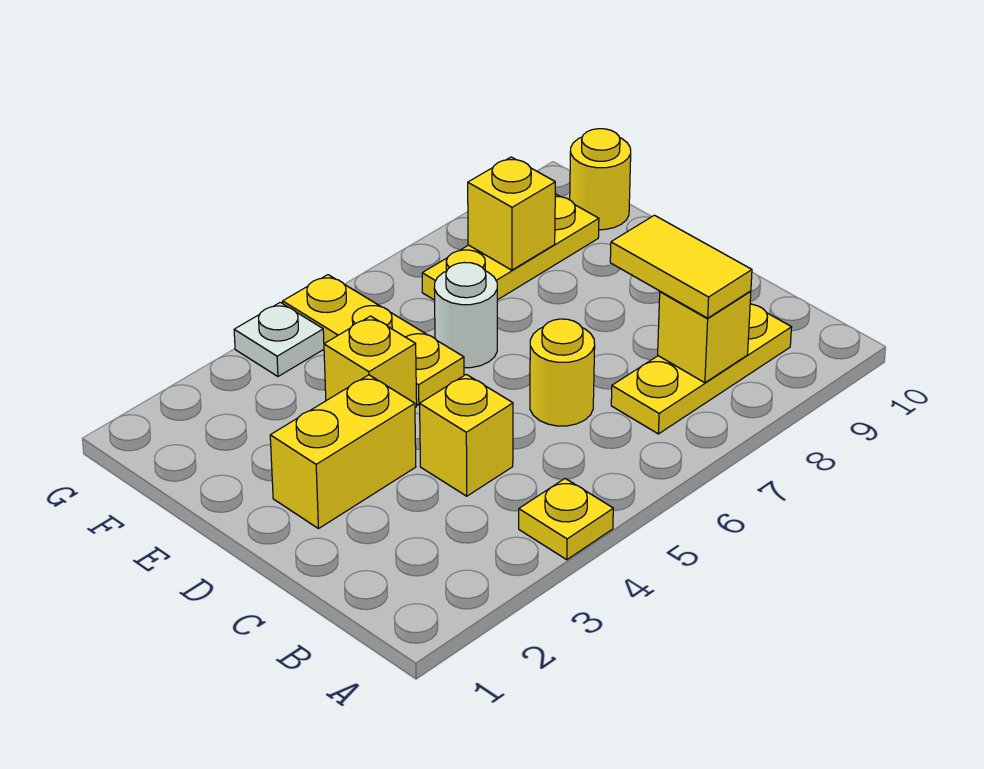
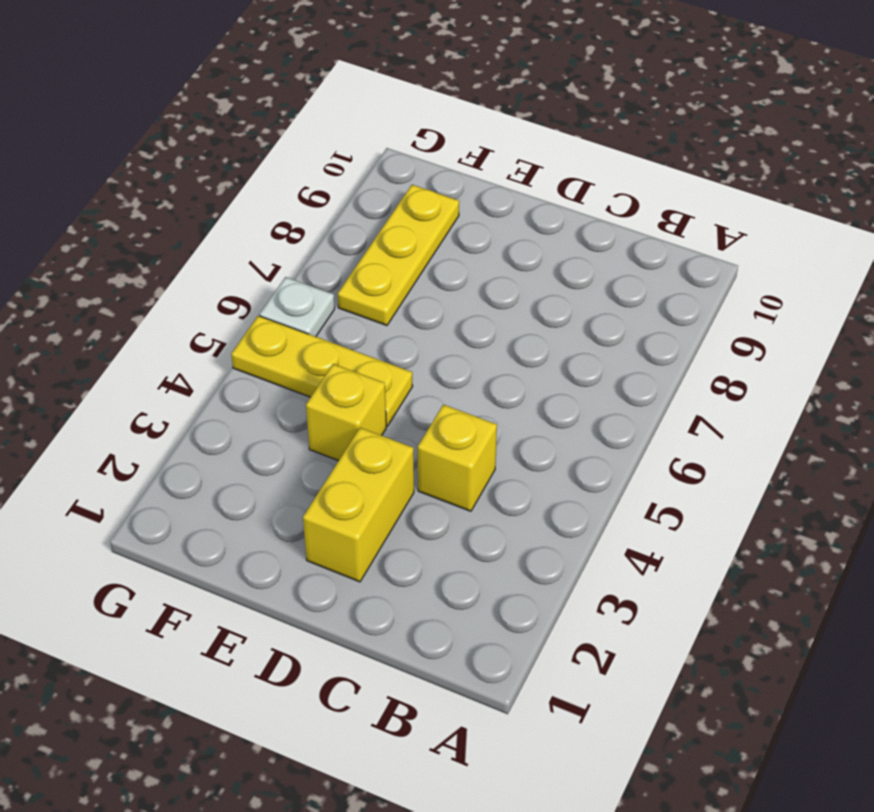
white plate G6 level 1 -> white plate G4 level 1
none -> yellow plate A4 level 1
none -> yellow plate B7:B9 level 1
none -> yellow round brick C6 level 1

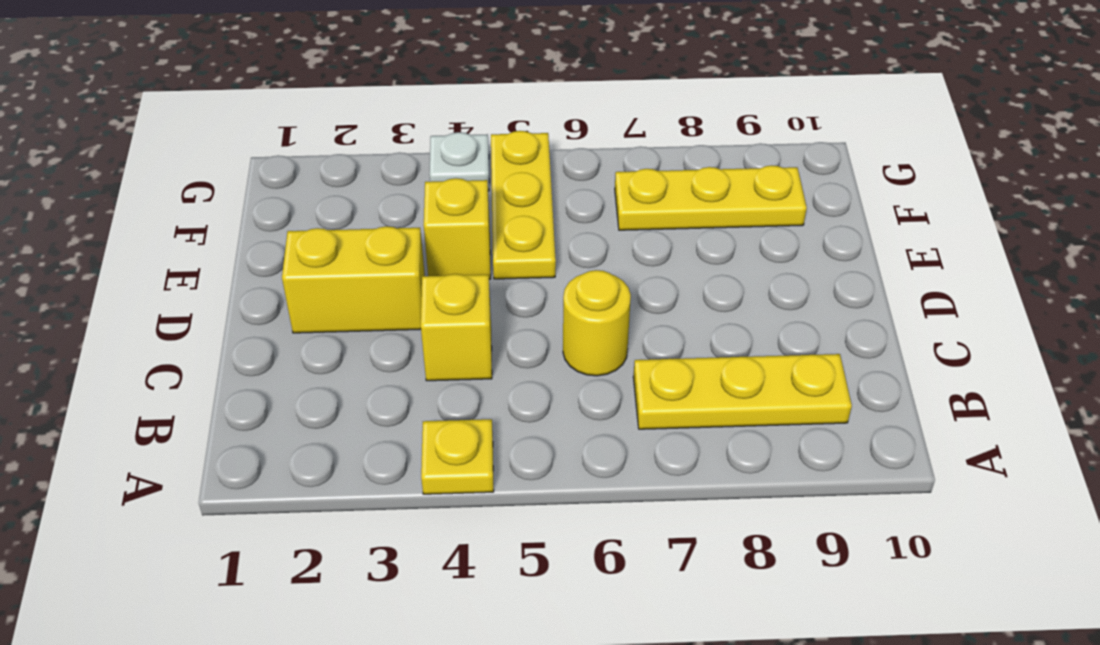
none -> white round brick E6 level 1
none -> yellow round brick F10 level 1
none -> yellow brick B8 level 2

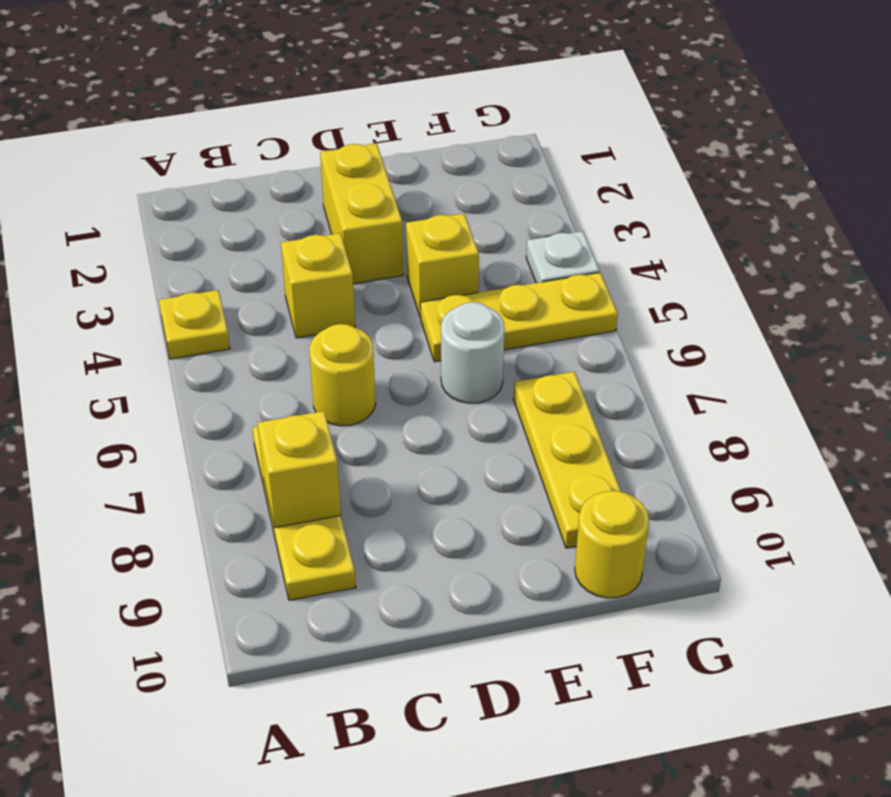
none -> yellow brick F8 level 2
none -> yellow tile B8:C8 level 3

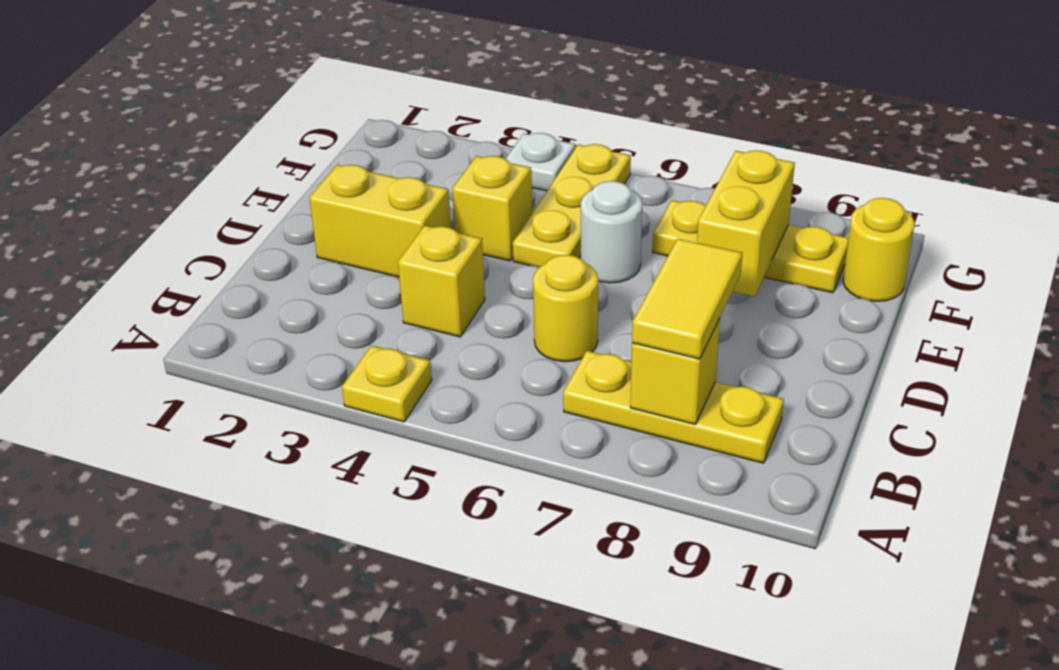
yellow brick E8:F8 level 2 -> yellow brick F8 level 2

